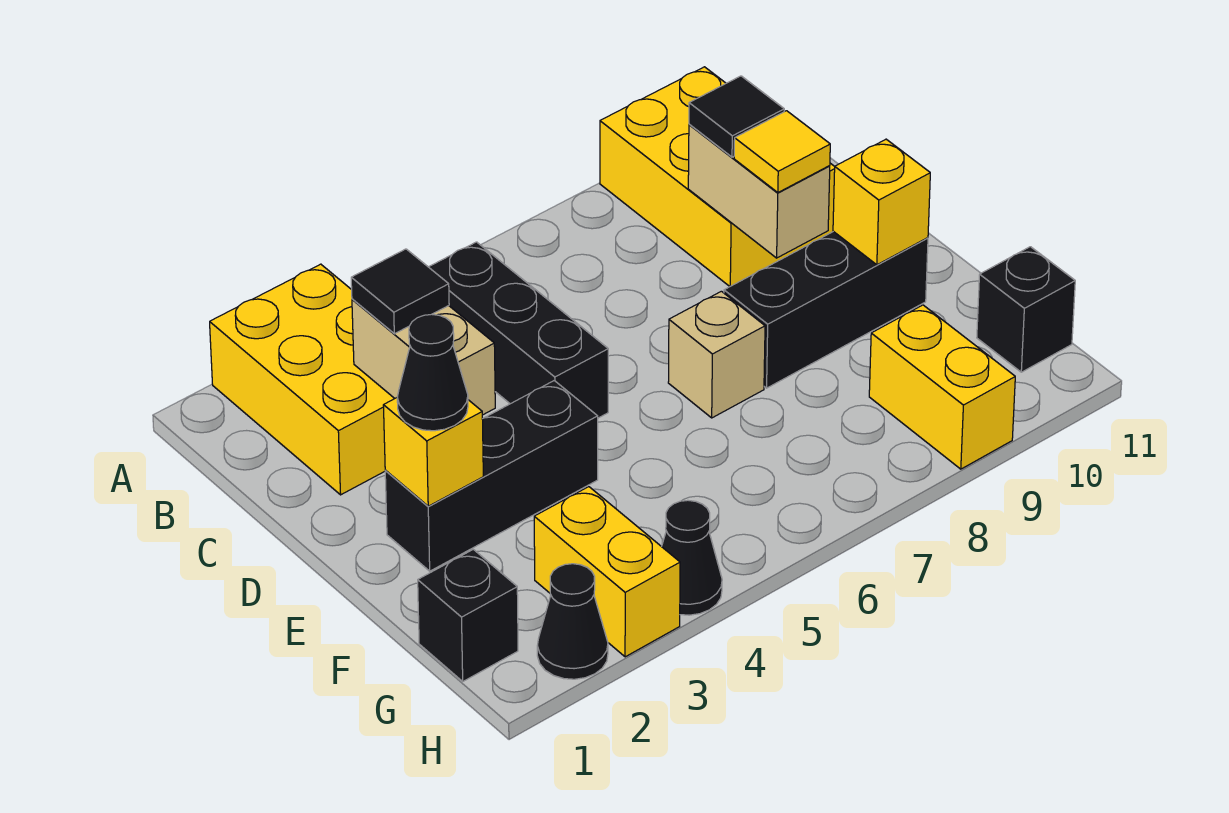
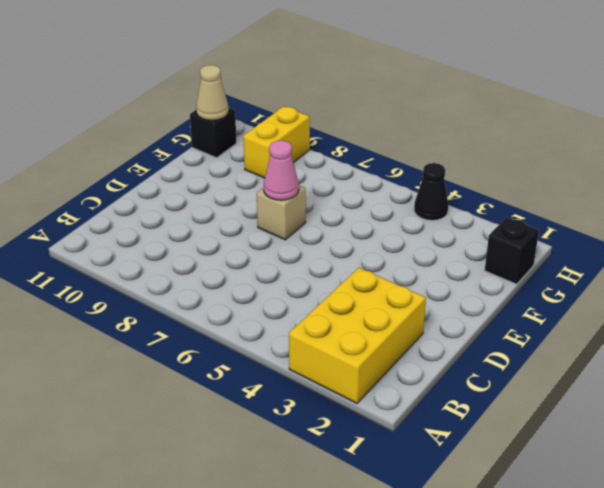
pink cone E7 level 2 -> none
tan cone G11 level 2 -> none
none -> yellow brick A9:C10 level 1
none -> black brick B5:D5 level 1
none -> black brick E2:E4 level 1

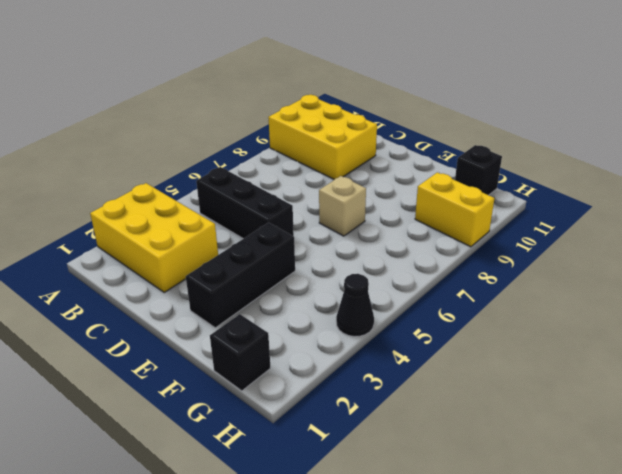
none -> black brick E8:E10 level 1
none -> yellow brick G3:H3 level 1
none -> black cone H2 level 1

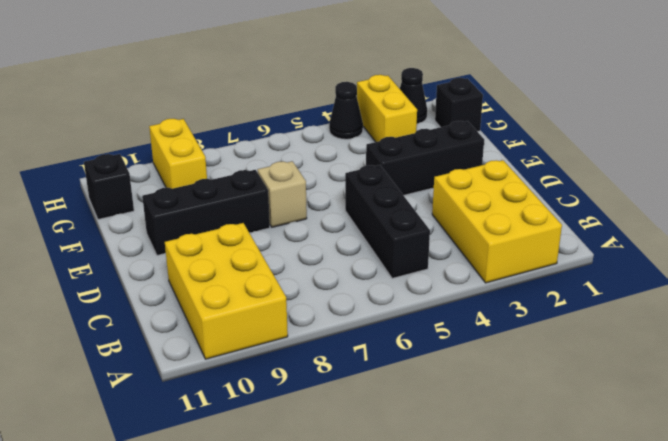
none -> tan brick C3:D3 level 2
none -> tan brick C9:D9 level 2
none -> yellow brick E2 level 2

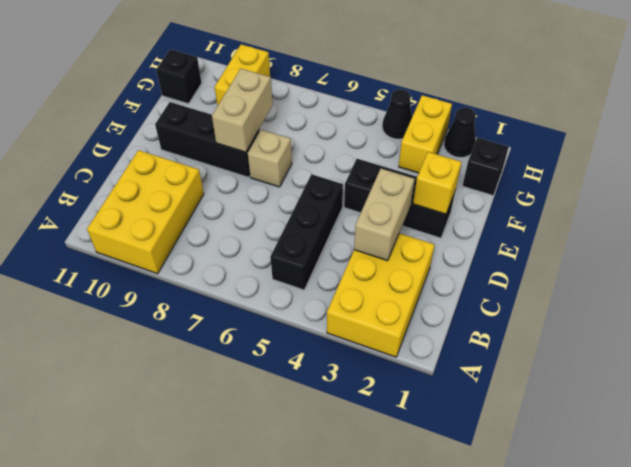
tan brick E8:F8 level 2 -> tan brick C9:D9 level 2
none -> yellow brick E10 level 2
none -> black tile C3 level 3
none -> black tile C9 level 3

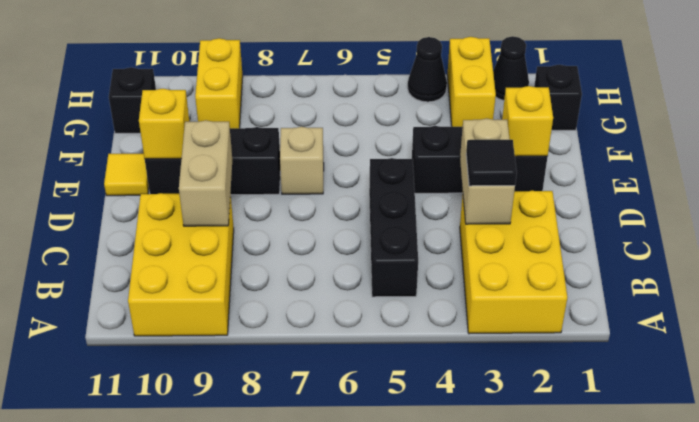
yellow tile E11 level 1 -> yellow tile D9 level 3
none -> black tile C9 level 3
none -> black cone E2 level 3

